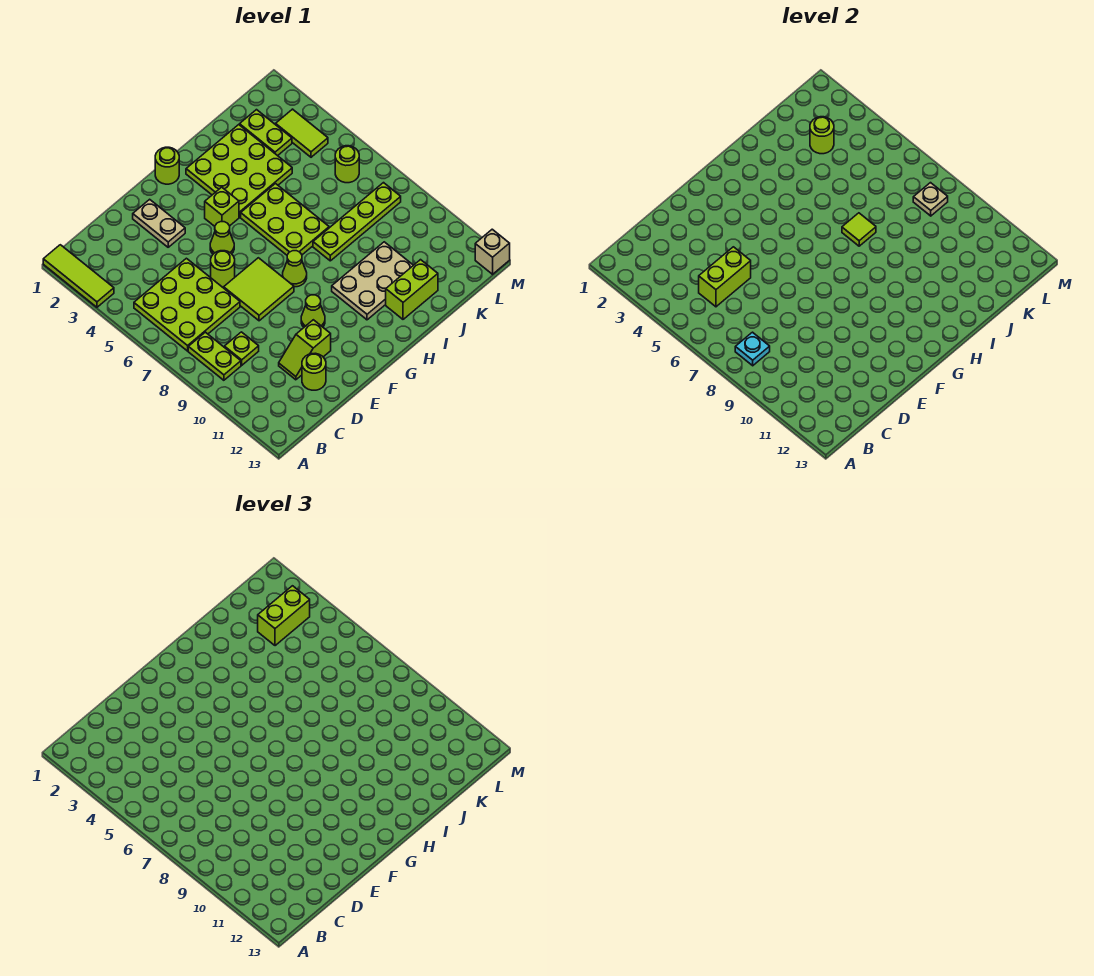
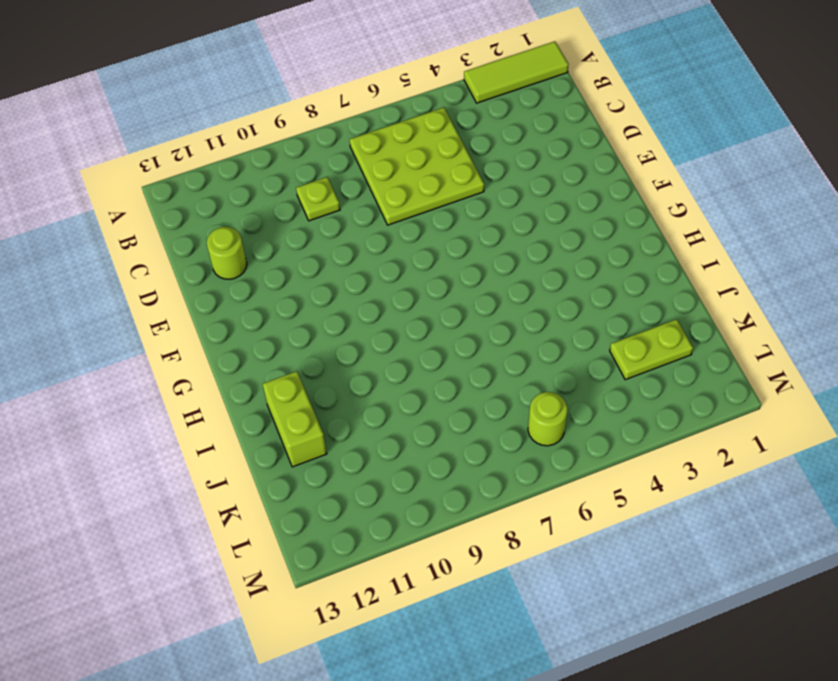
none -> lime plate B8:B9 level 1
none -> lime slope D11:E11 level 1 top E
none -> tan plate E2:E3 level 1

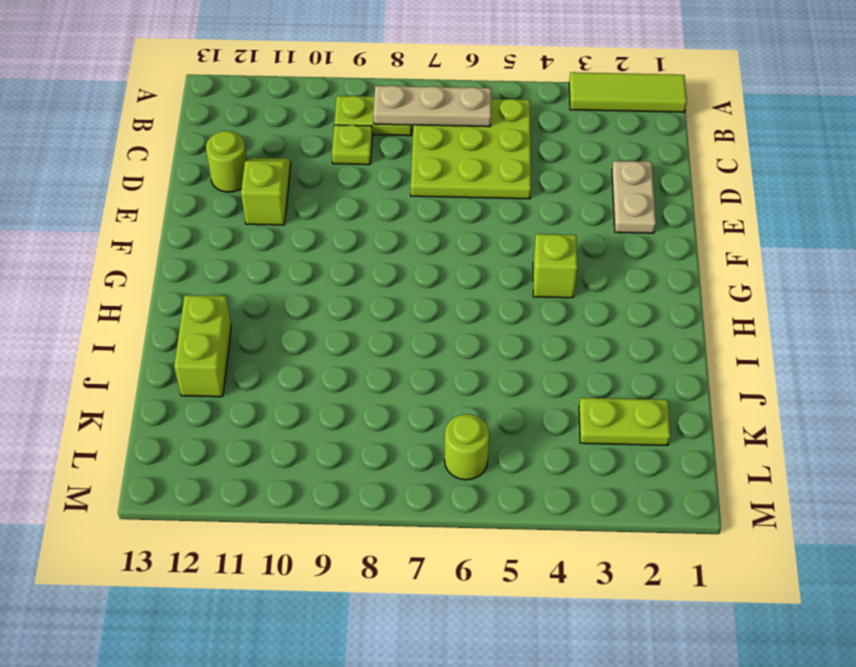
tan plate B6:B8 level 2 -> cyan plate B8 level 2
tan plate D2:E2 level 1 -> tan plate E2:E3 level 1
none -> lime round brick E6 level 1
none -> lime tile E7:F8 level 1
none -> lime cone F5 level 1

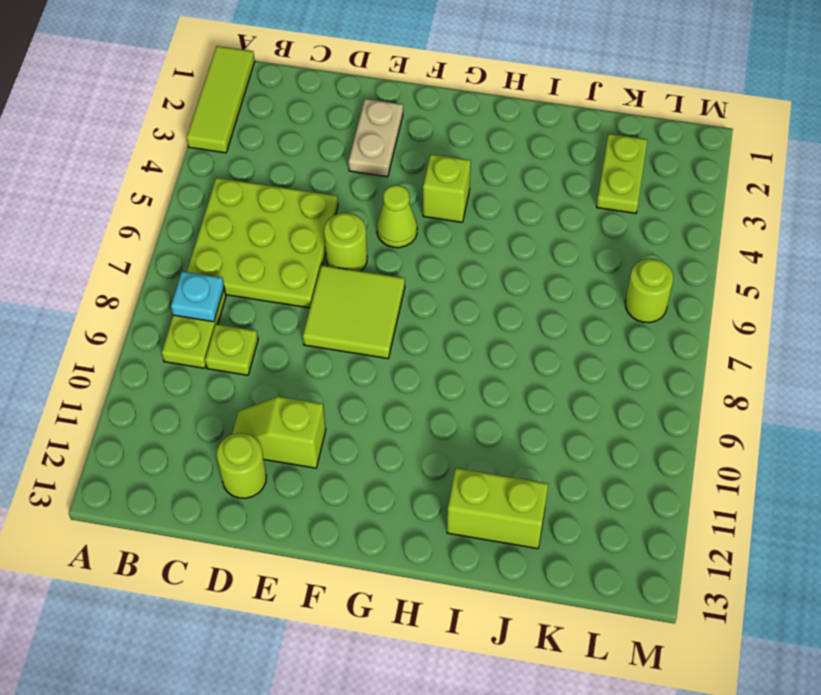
none -> lime cone F10 level 1
none -> lime round brick G1 level 1
none -> lime cone G8 level 1

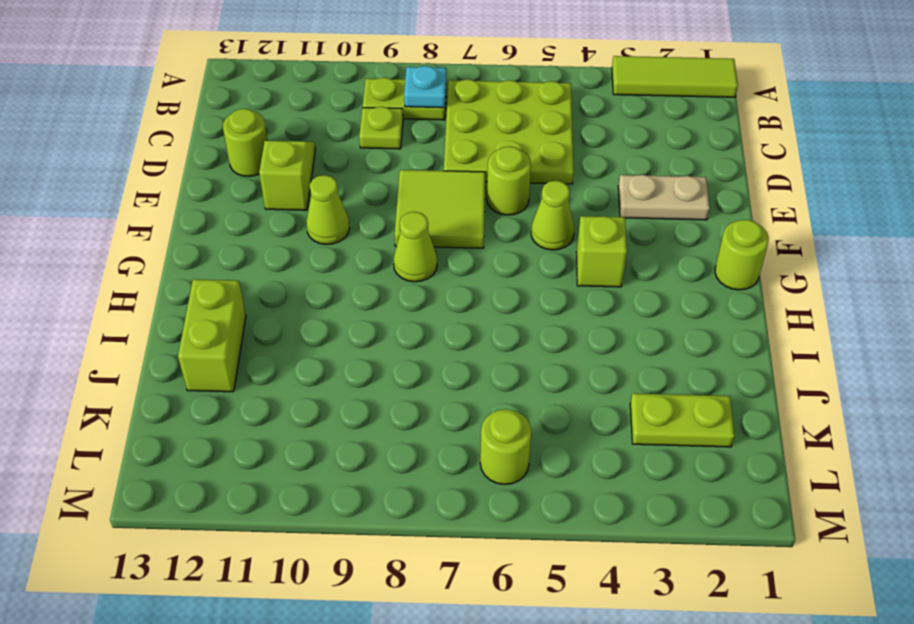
none -> lime plate H2:J4 level 1
none -> lime plate H5:I7 level 1
none -> tan plate H10:J11 level 1

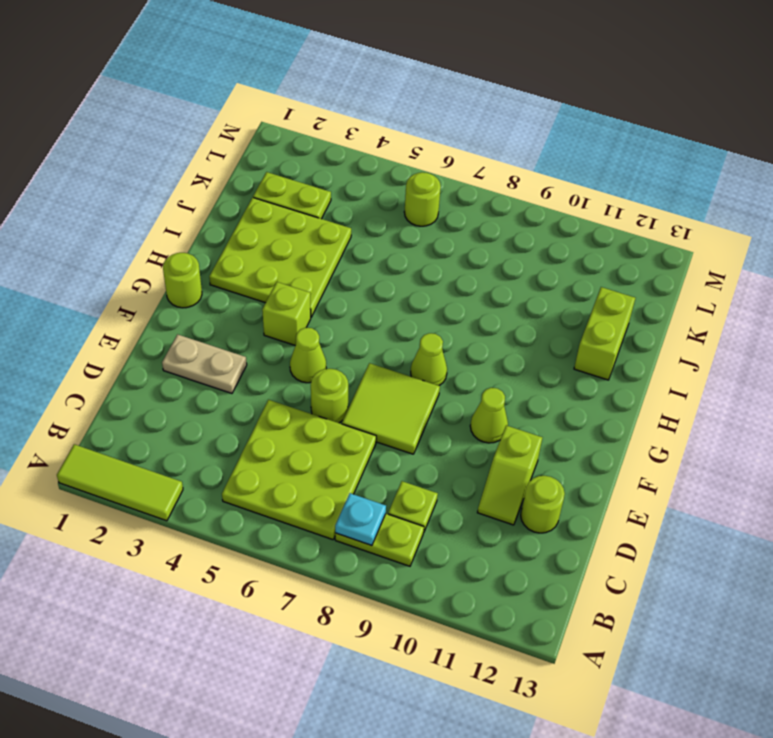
none -> lime plate H5:I7 level 1
none -> tan plate H10:J11 level 1
none -> lime plate I8:L8 level 1

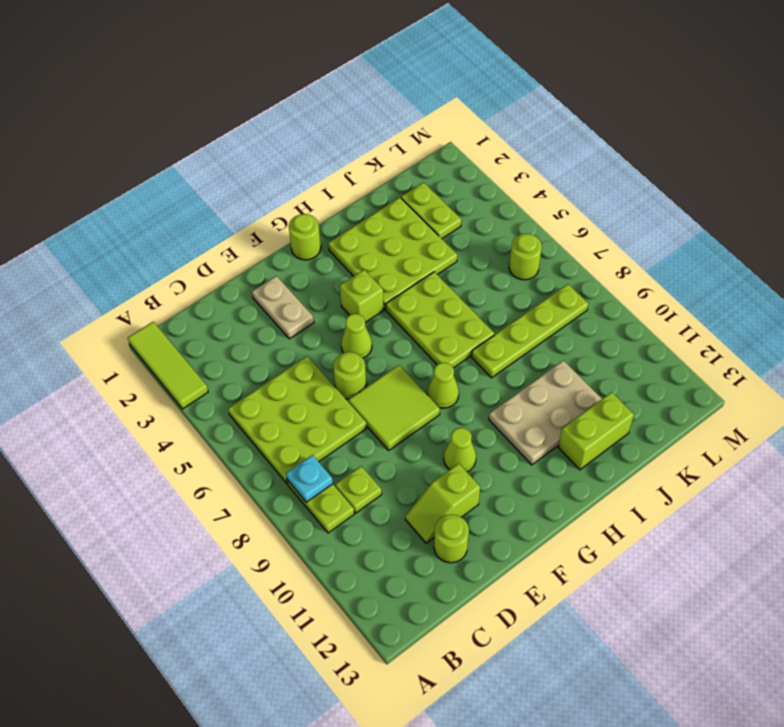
none -> lime tile L3:L4 level 1
none -> tan brick M13 level 1
none -> lime brick C5:D5 level 2

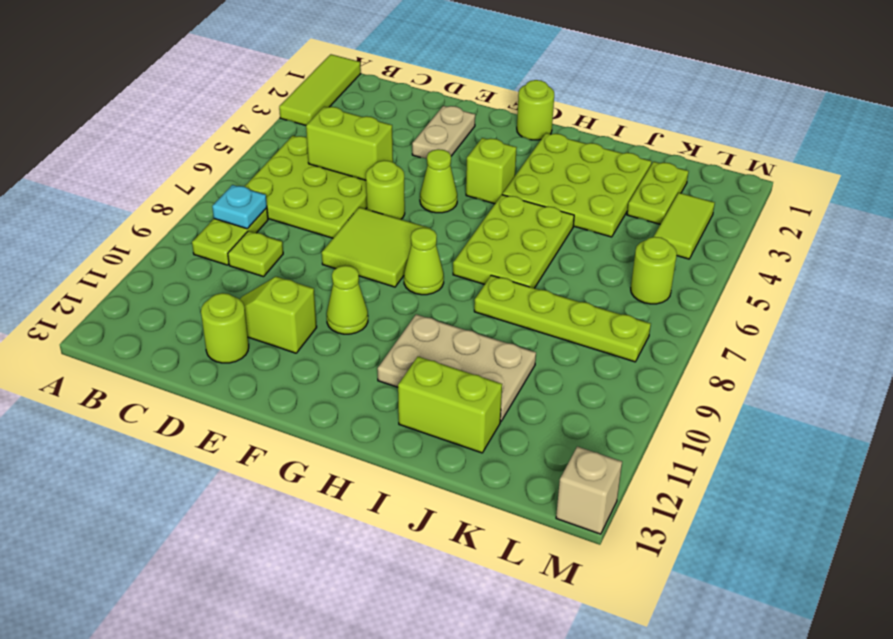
none -> lime tile I7 level 2
none -> lime round brick K3 level 2
none -> tan plate L8 level 2

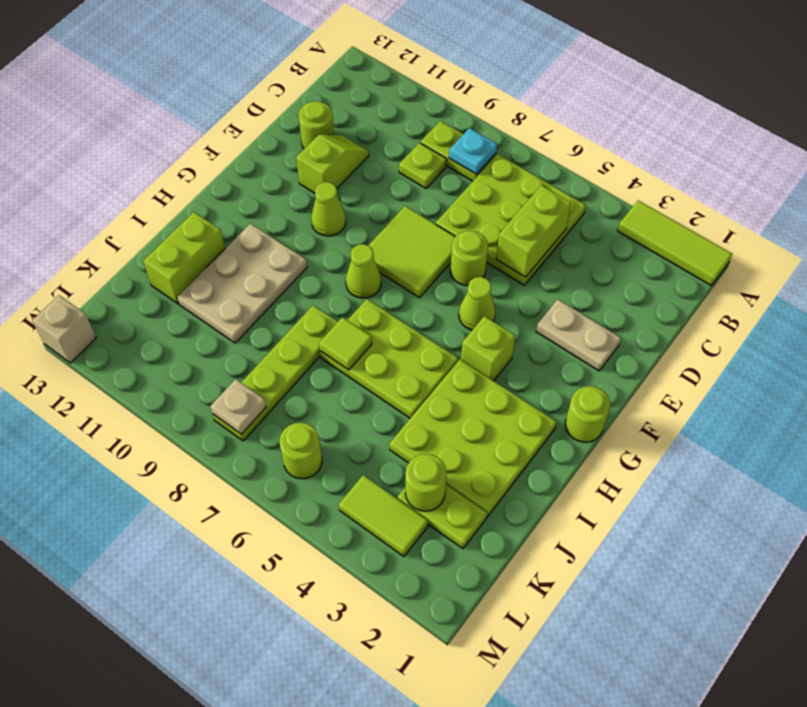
none -> lime brick K3:L3 level 3

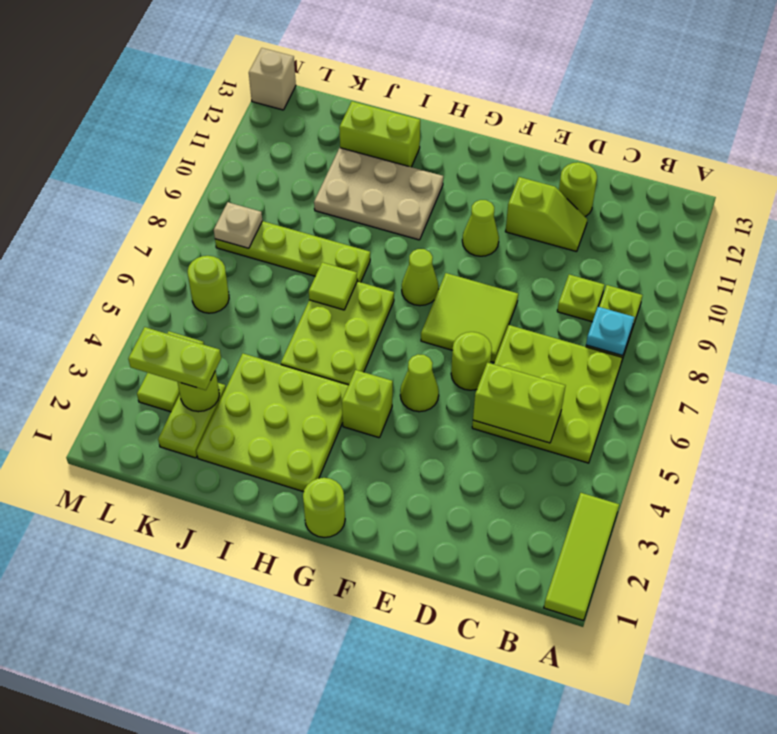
lime plate K3:L3 level 3 -> lime brick K3:L3 level 3
none -> tan plate E2:E3 level 1

